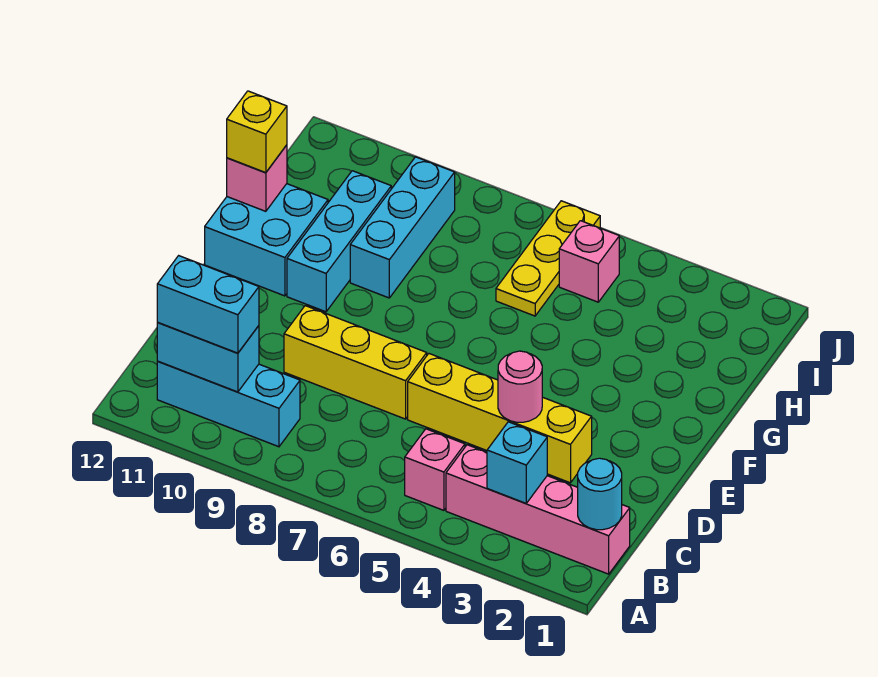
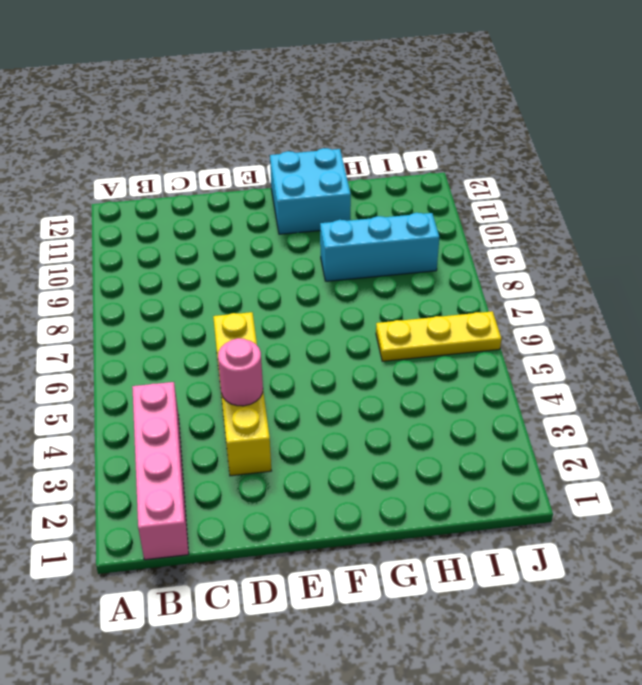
none -> pink brick B5 level 1
none -> cyan brick B9:B11 level 1
none -> yellow brick D7:D9 level 1

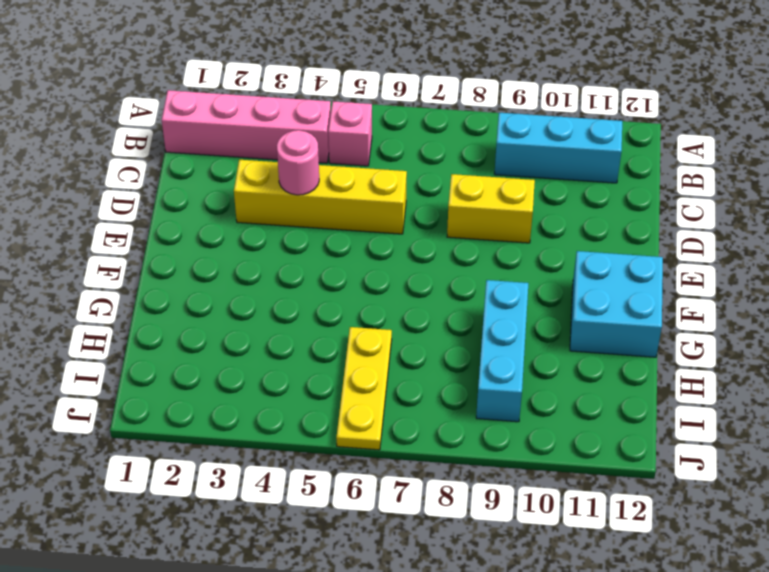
yellow brick D8:D9 level 1 -> yellow brick D7:D9 level 1
none -> cyan brick F10:H10 level 1
none -> pink brick I5 level 1
none -> cyan round brick B1 level 2

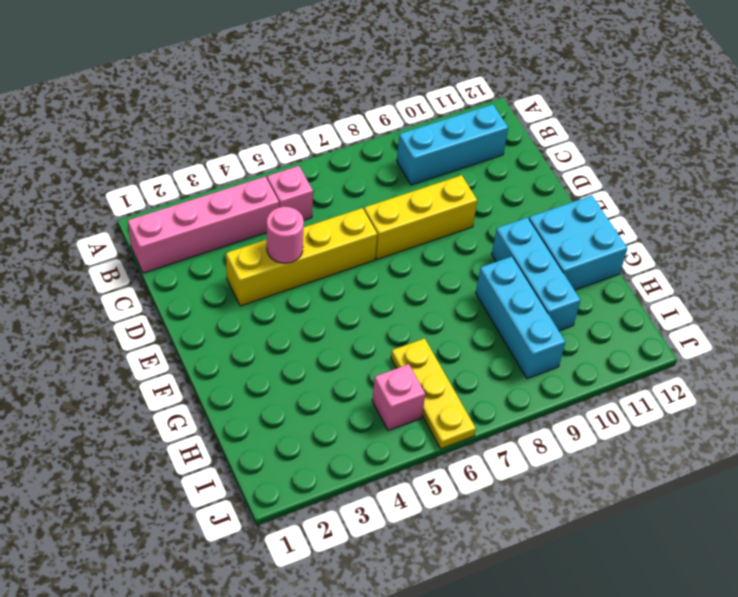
none -> cyan round brick B1 level 2
none -> cyan brick B3 level 2
none -> cyan brick B10:B11 level 2

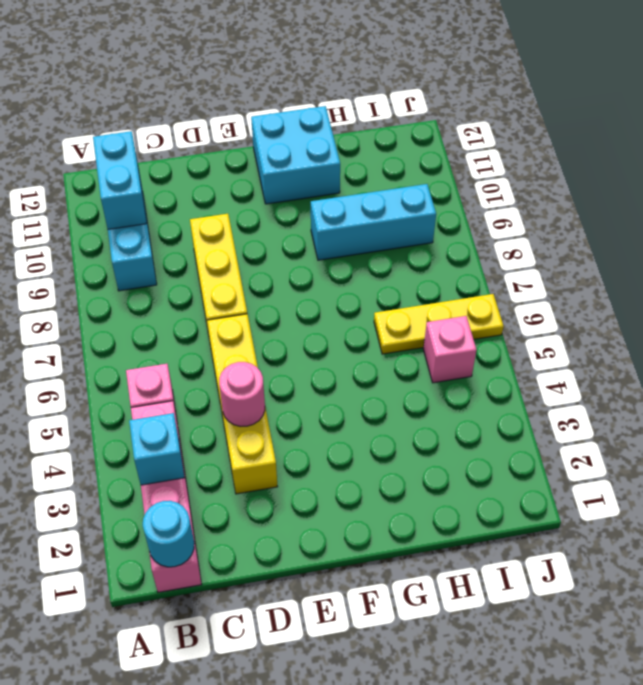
none -> cyan brick F10:H10 level 1
none -> pink brick G12 level 2
none -> cyan brick B10:B11 level 3

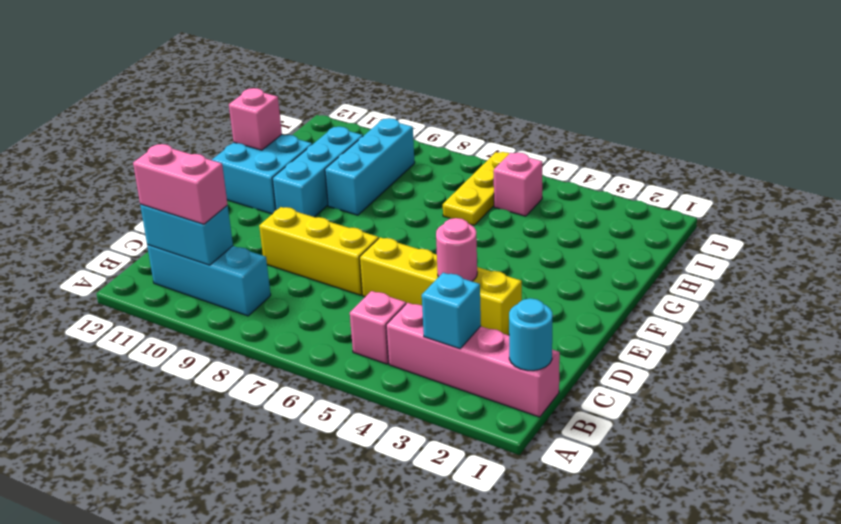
pink brick B10:B11 level 3 -> cyan brick B10:B11 level 3
none -> yellow brick G12 level 3

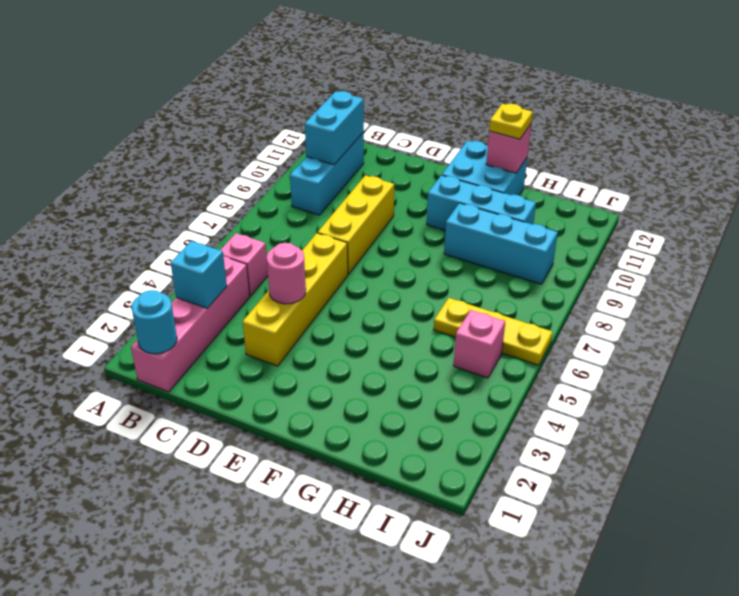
yellow plate G12 level 3 -> yellow brick G12 level 3
none -> cyan brick B10:B11 level 3

